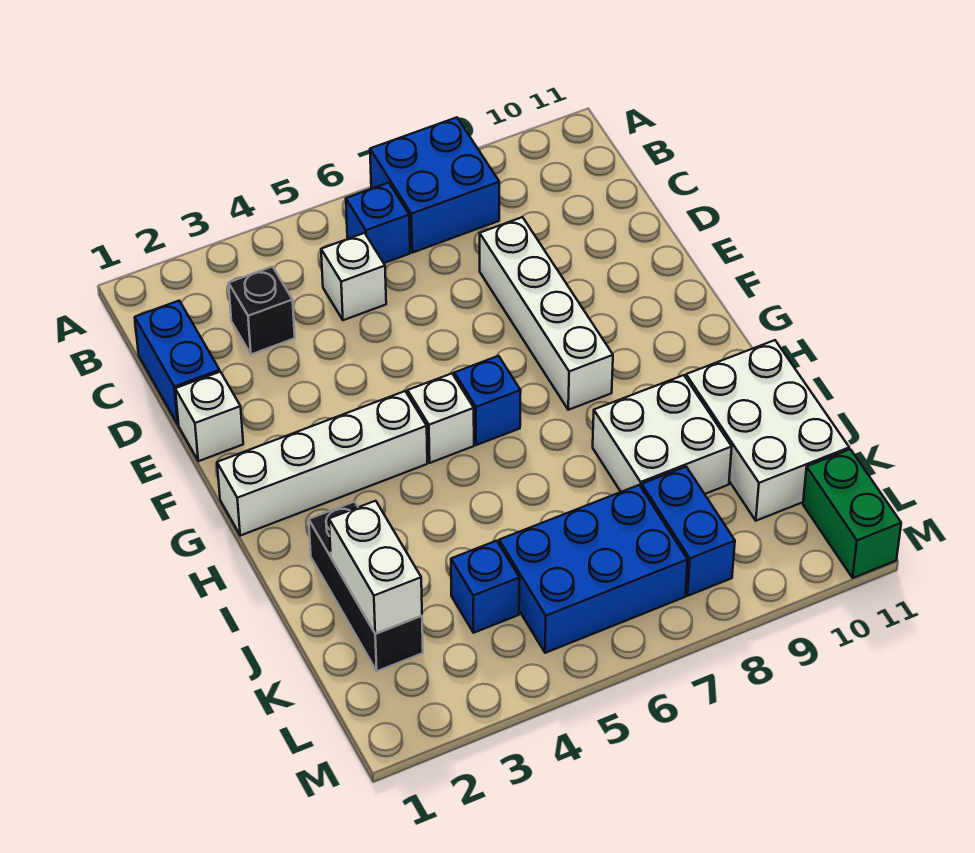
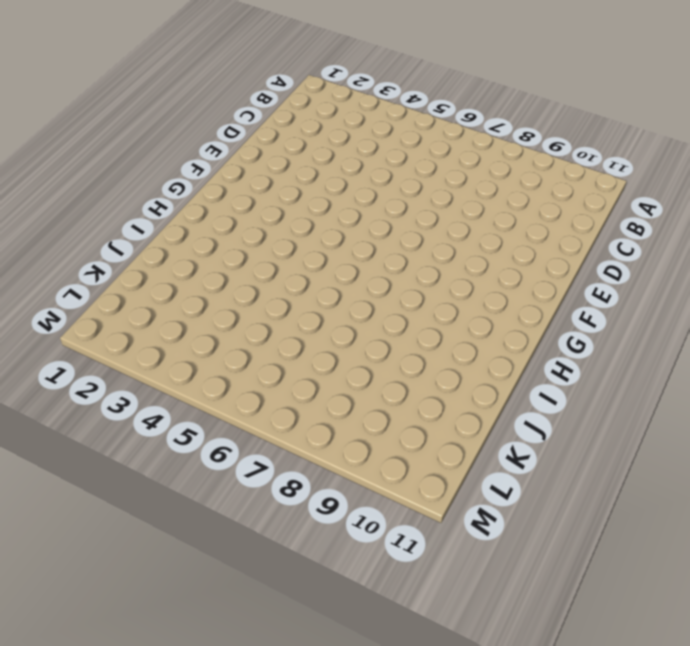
none -> blue brick A7:B8 level 1
none -> blue brick B6 level 1
none -> blue brick C1:D1 level 1

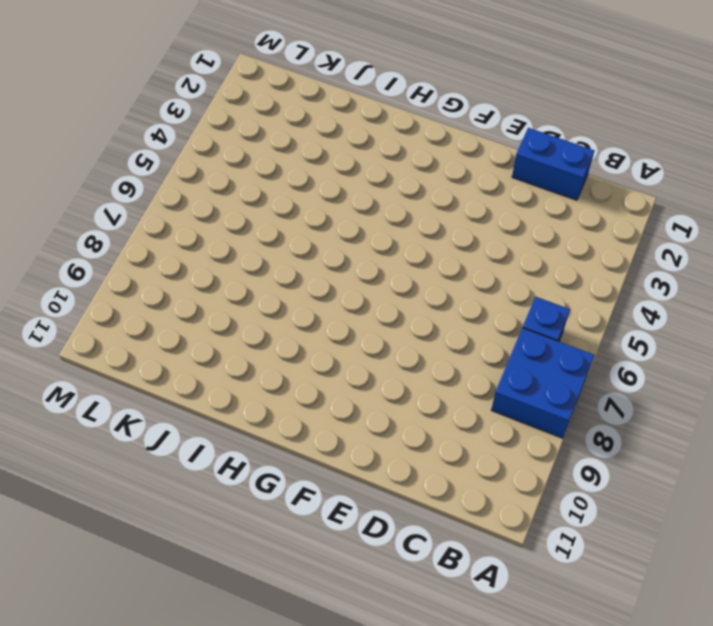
none -> black brick C3 level 1
none -> white brick C5 level 1
none -> white brick D8:G8 level 1

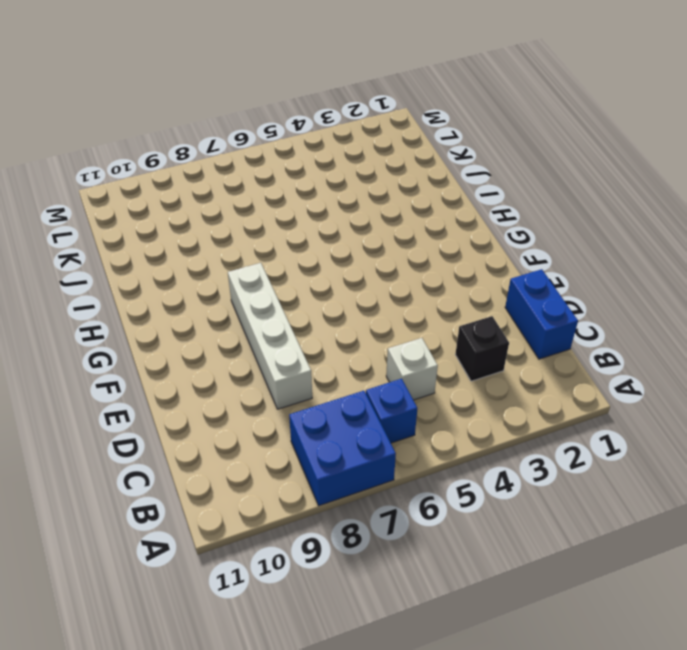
none -> white brick E1 level 1
none -> white brick G1:G4 level 1
none -> white brick G5 level 1

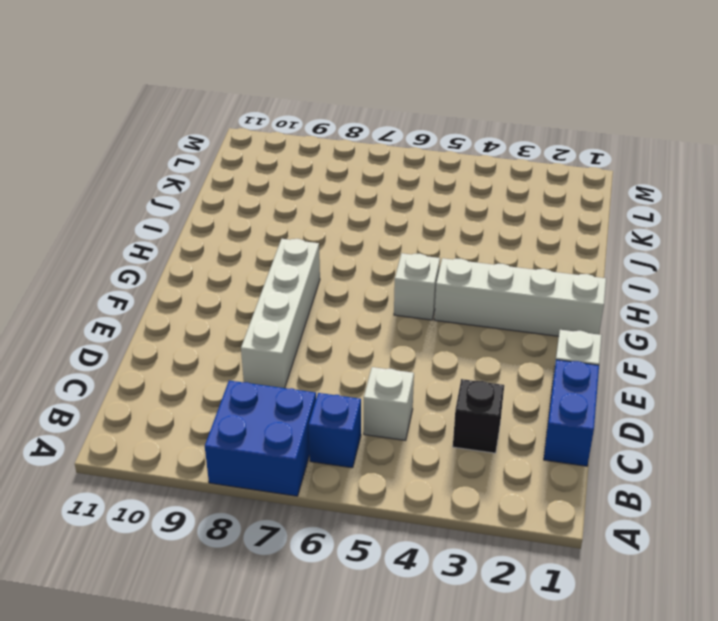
none -> blue brick G6 level 1
none -> black brick I2:K2 level 1
none -> white brick I8:J9 level 1

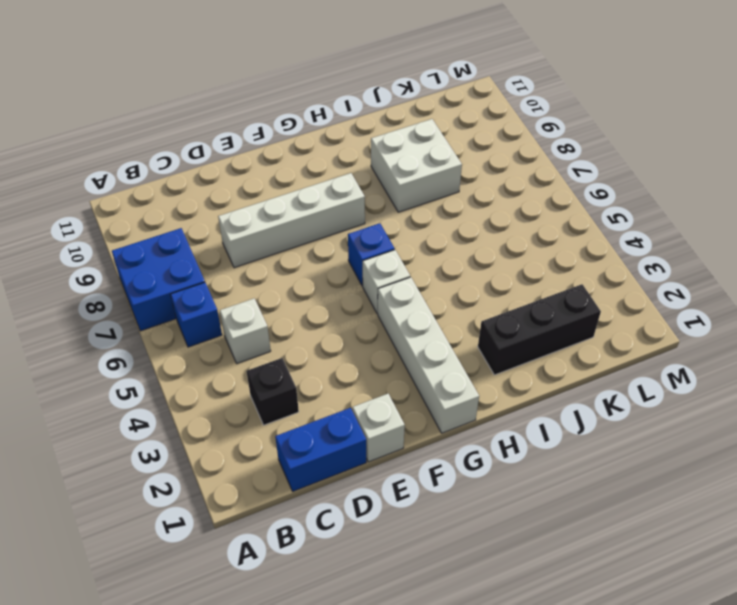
none -> white brick I10:K11 level 1
none -> blue brick K4 level 1
none -> blue brick K5:L7 level 1

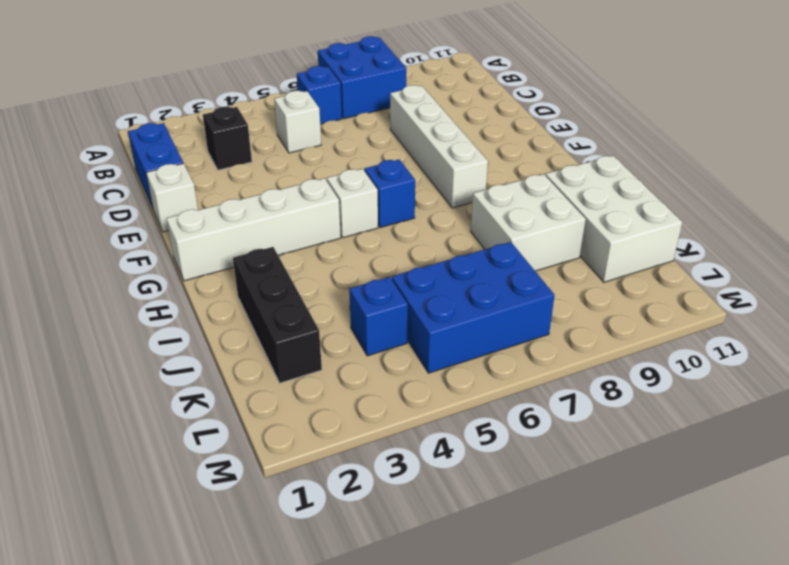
none -> blue brick K8:L8 level 1
none -> green brick L11:M11 level 1
none -> white brick J2:K2 level 2

